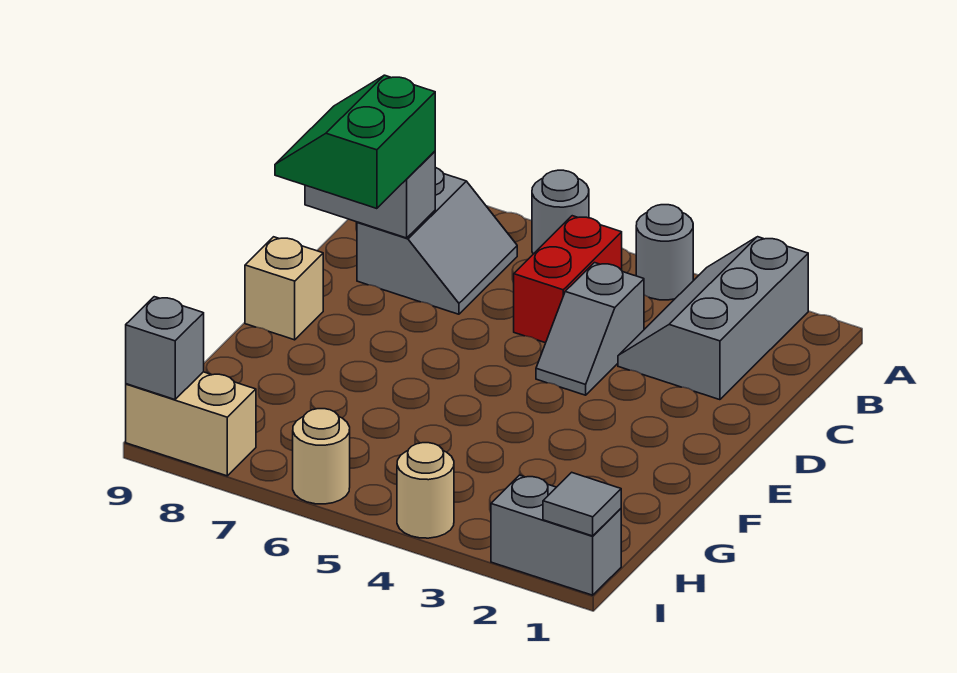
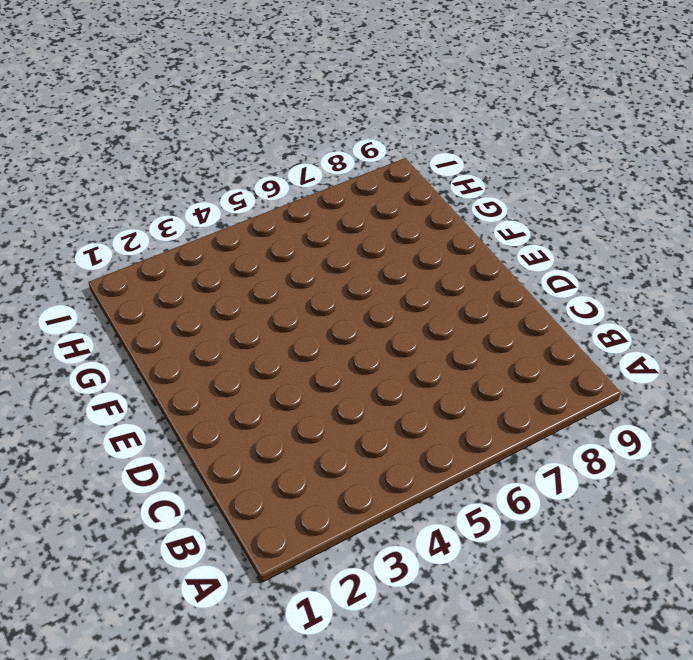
none -> grey slope A2:C3 level 1 top 2
none -> grey round brick A4 level 1
none -> grey round brick A6 level 1

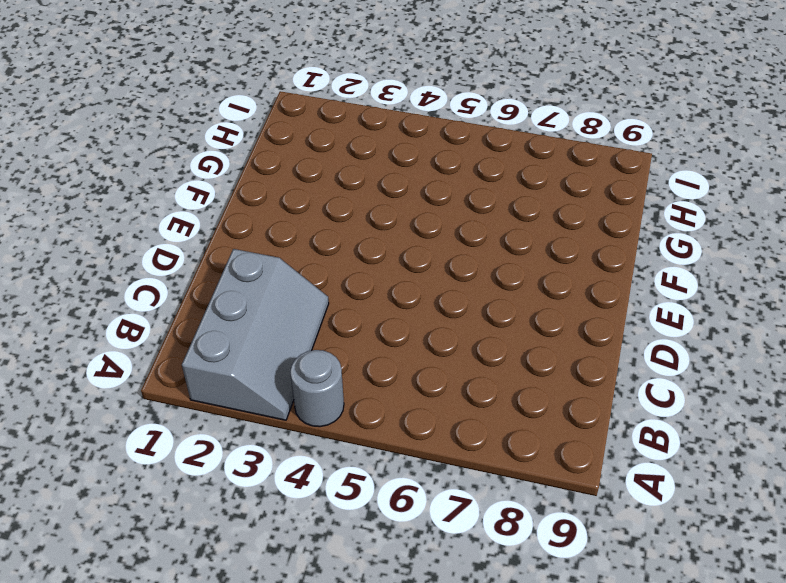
none -> grey round brick A6 level 1
none -> red brick B5:C5 level 1
none -> grey slope B7:C8 level 1 top 8

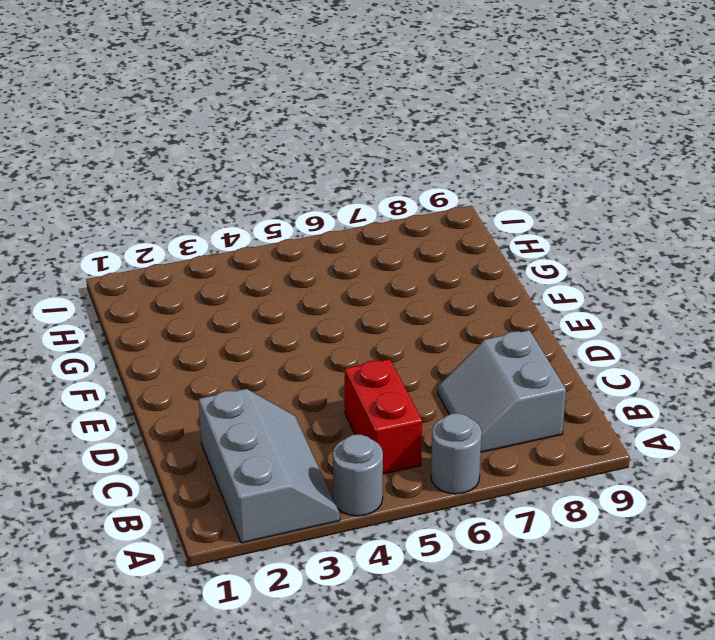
none -> grey slope C4:D4 level 1 top C
none -> tan brick E9 level 1
none -> grey brick I1:I2 level 1

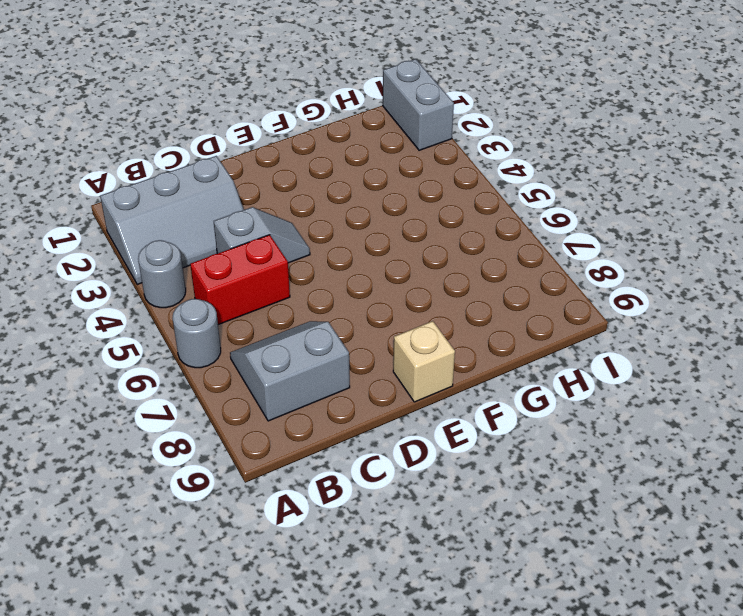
none -> tan round brick I4 level 1
none -> tan round brick I6 level 1
none -> tan brick I8:I9 level 1

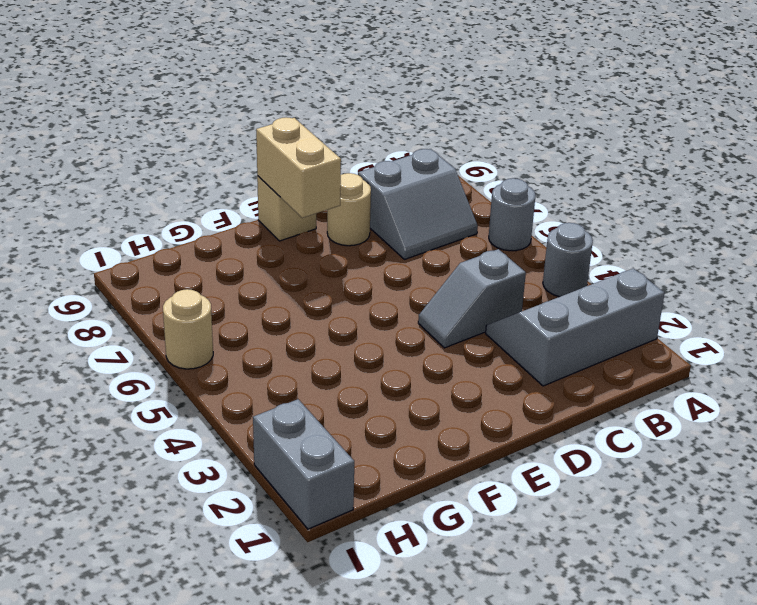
tan round brick D8 level 1 -> tan round brick I4 level 1
tan brick E8:E9 level 2 -> tan brick I8:I9 level 1
none -> red brick B5:C5 level 1
none -> grey brick C8:C9 level 2
none -> grey tile I1 level 2

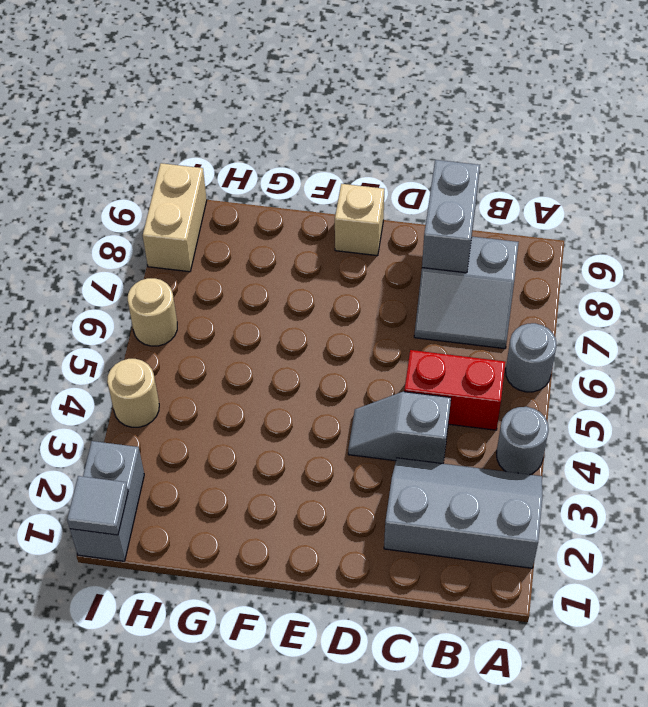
none -> grey brick I9 level 2
none -> green slope C8:D9 level 3 top 8

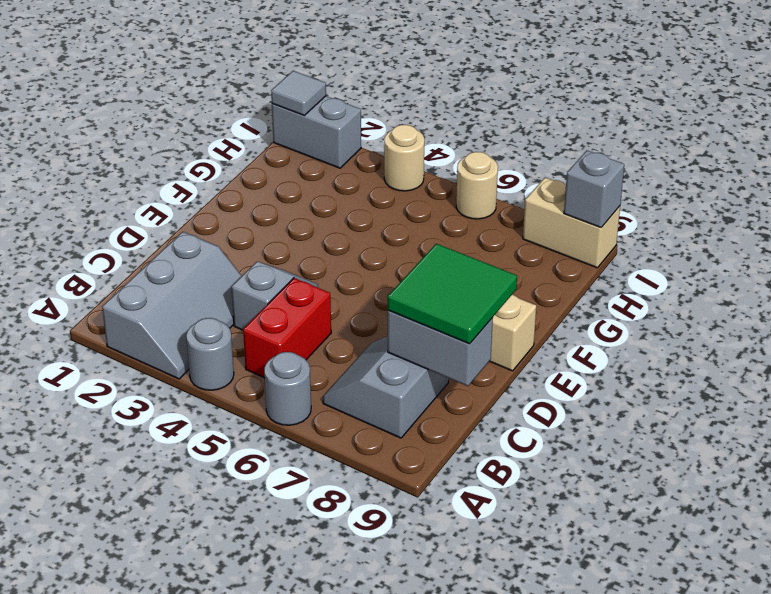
green tile C8:D9 level 3 -> green slope C8:D9 level 3 top 8

